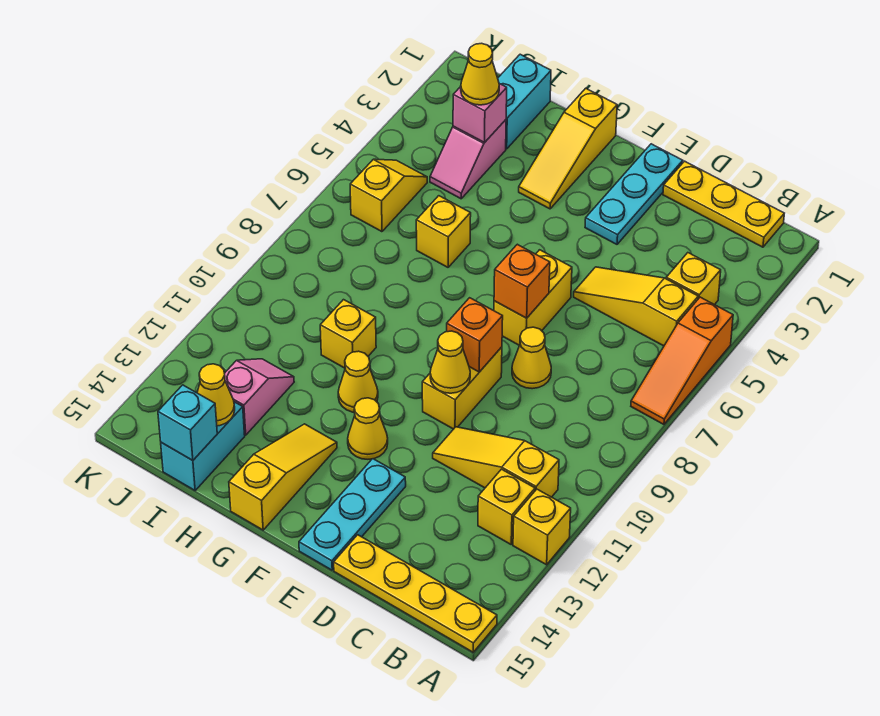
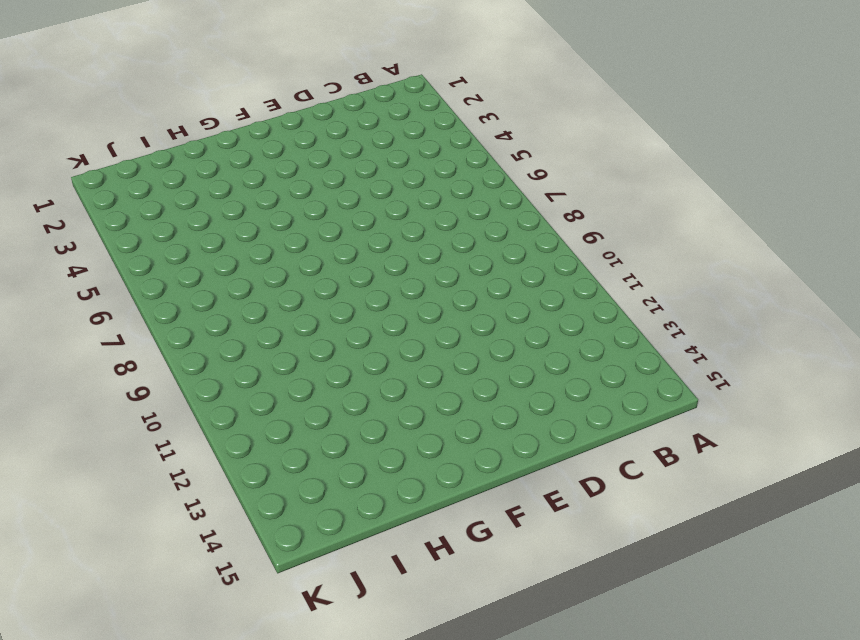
none -> orange slope A5:A7 level 1 top 5
none -> yellow brick A12 level 1
none -> yellow plate A15:D15 level 1
none -> yellow plate B1:D1 level 1

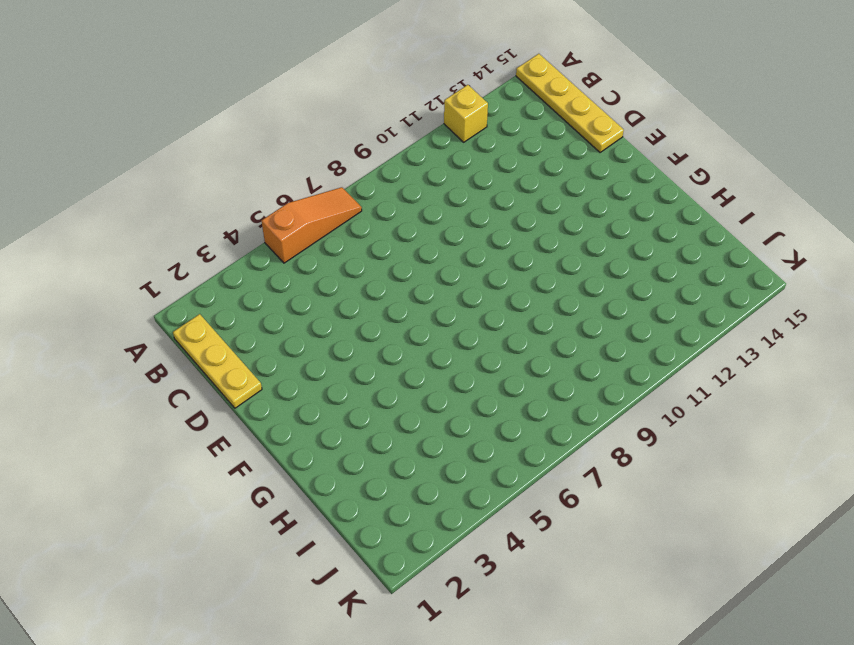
none -> yellow brick B4 level 1
none -> yellow slope B5:D5 level 1 top B
none -> yellow slope B11:D11 level 1 top B
none -> yellow brick B12 level 1

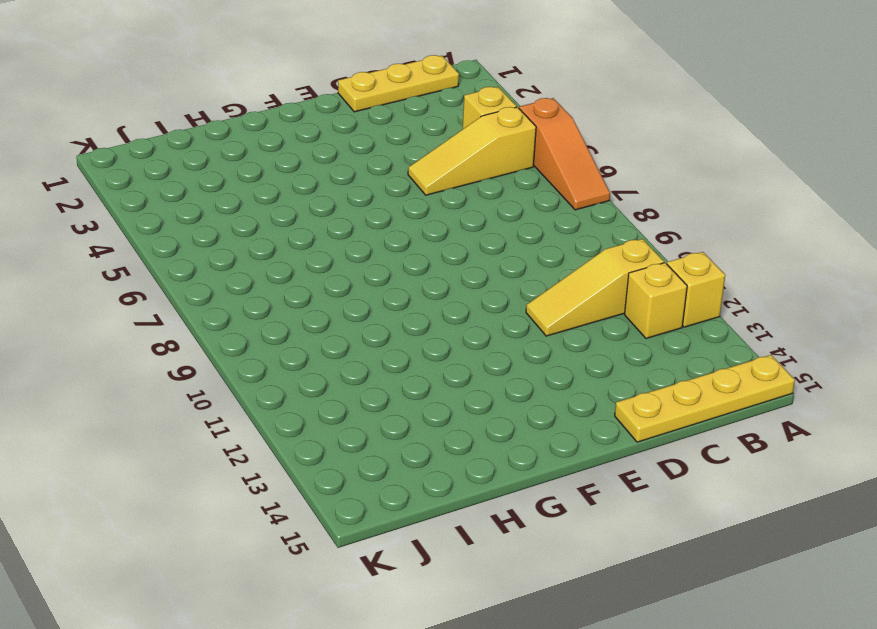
none -> yellow cone D8 level 1
none -> cyan plate E1:E3 level 1
none -> yellow brick E6:E7 level 1
none -> yellow brick E9:E10 level 1

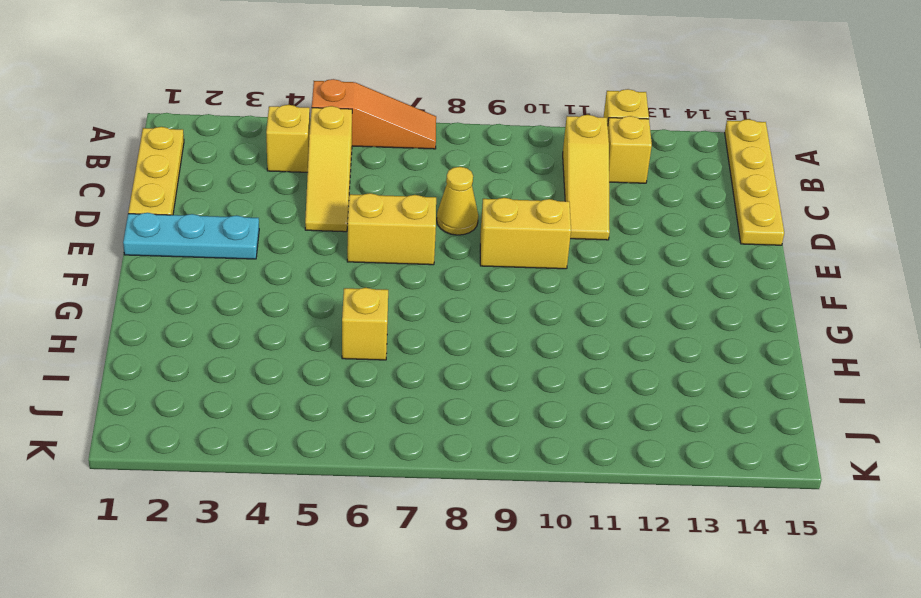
none -> cyan plate E13:E15 level 1
none -> yellow cone F12 level 1
none -> yellow slope G1:G3 level 1 top 1
none -> yellow cone G11 level 1

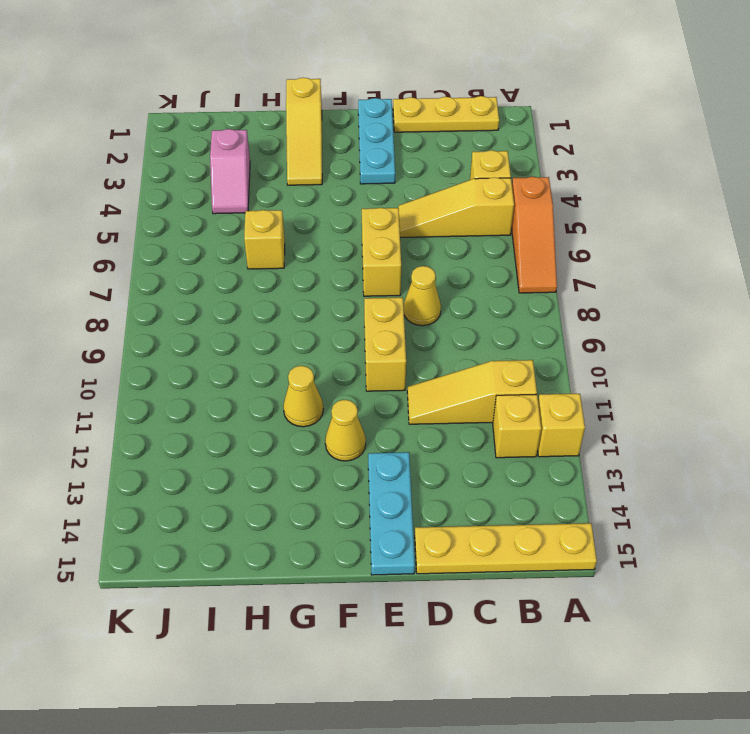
none -> yellow slope G13:G15 level 1 top 15
none -> yellow brick H10 level 1
none -> cyan brick I1:I2 level 1
none -> pink slope I12:I13 level 1 top 13

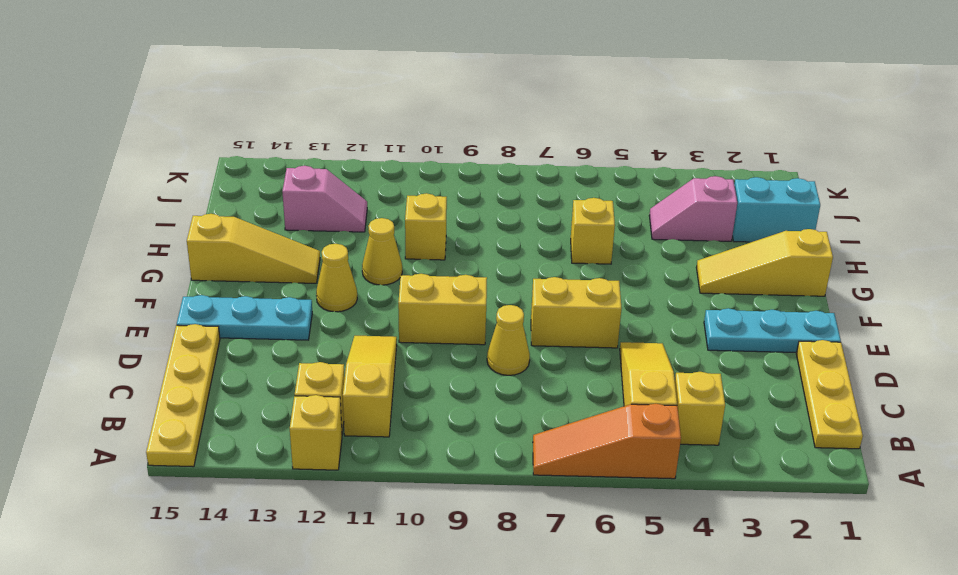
none -> cyan brick I14:I15 level 1
none -> yellow slope J5:J6 level 1 top 6
none -> orange brick E7 level 2
none -> orange brick E9 level 2

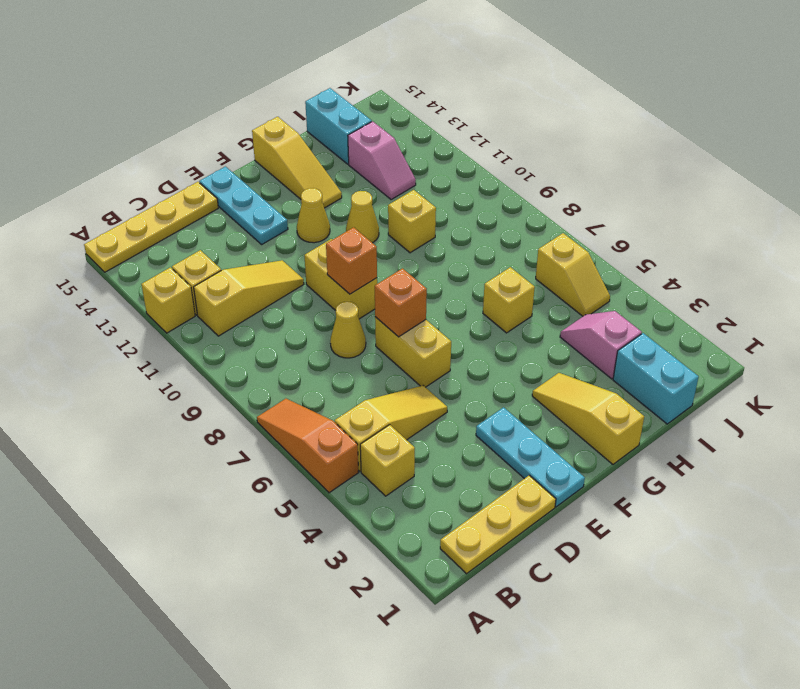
none -> yellow cone E10 level 2
none -> pink brick I3 level 2
none -> yellow cone I14 level 2
none -> cyan brick I15 level 2

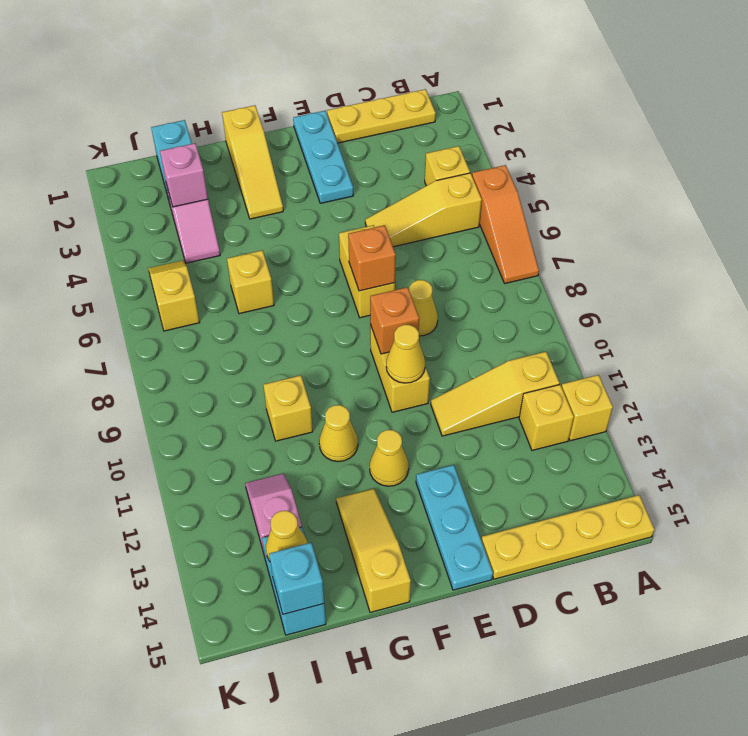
none -> yellow cone I3 level 3

